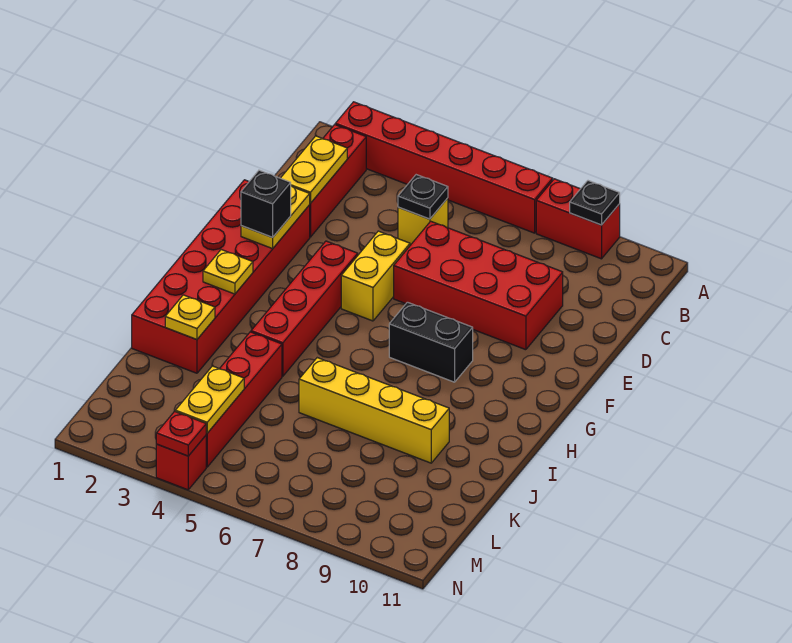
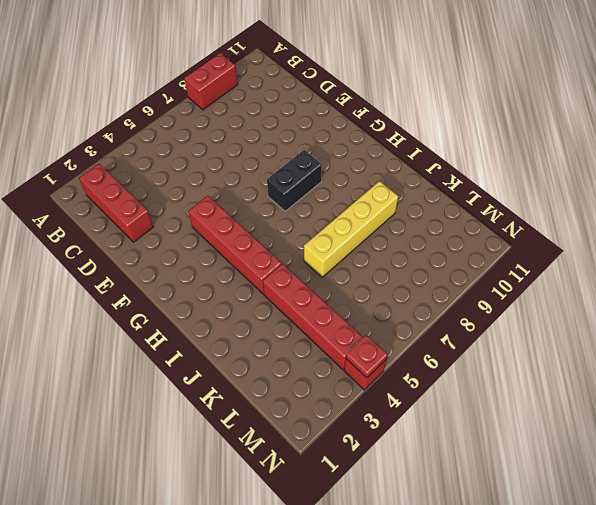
none -> red brick A2:A7 level 1
none -> yellow brick C5 level 1
none -> red brick D6:E9 level 1

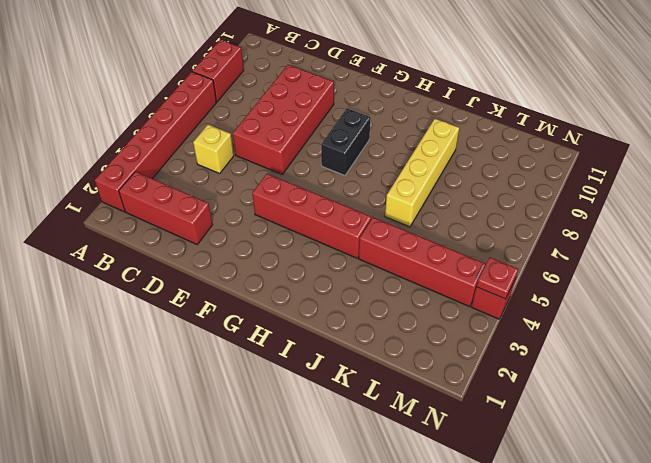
none -> red brick E1:J2 level 1
none -> yellow brick E5:F5 level 1
none -> black plate A9 level 2

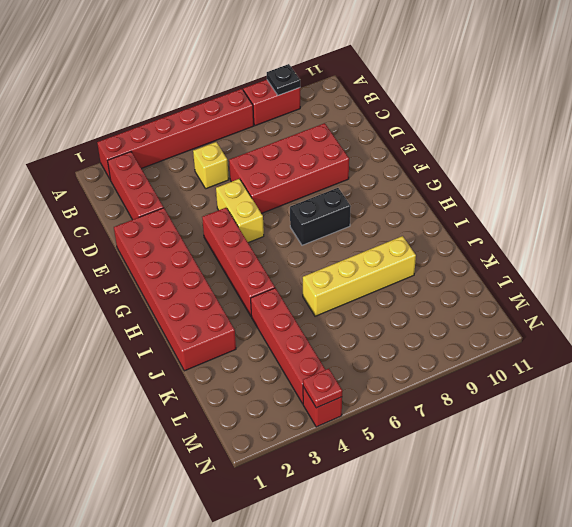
none -> yellow plate C2:D2 level 2
none -> black plate C5 level 2
none -> yellow plate E2:F2 level 2

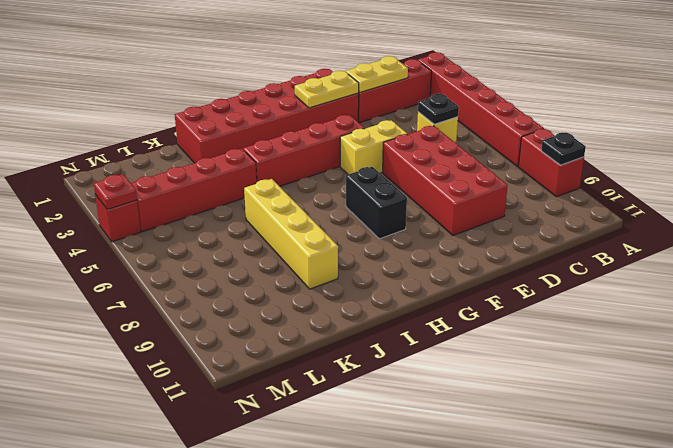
none -> yellow plate H2 level 2
none -> yellow plate J2 level 2
none -> yellow plate L4:M4 level 2

